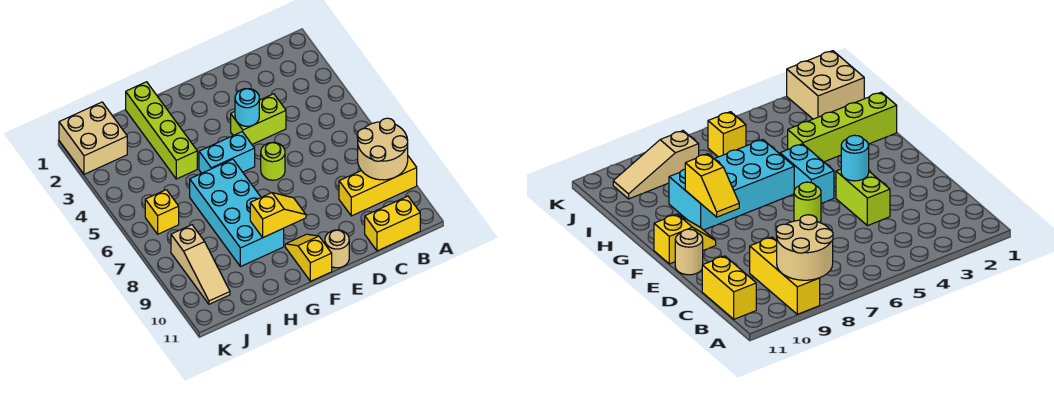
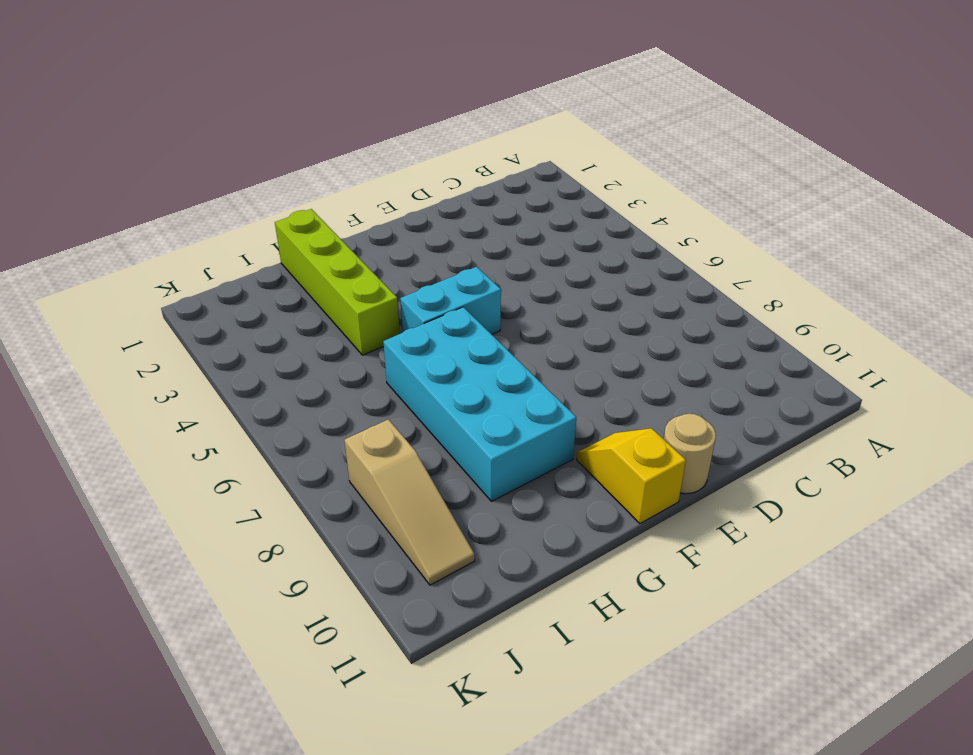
none -> yellow brick A9:C9 level 1
none -> yellow brick B11:C11 level 1
none -> lime brick D4:E4 level 1

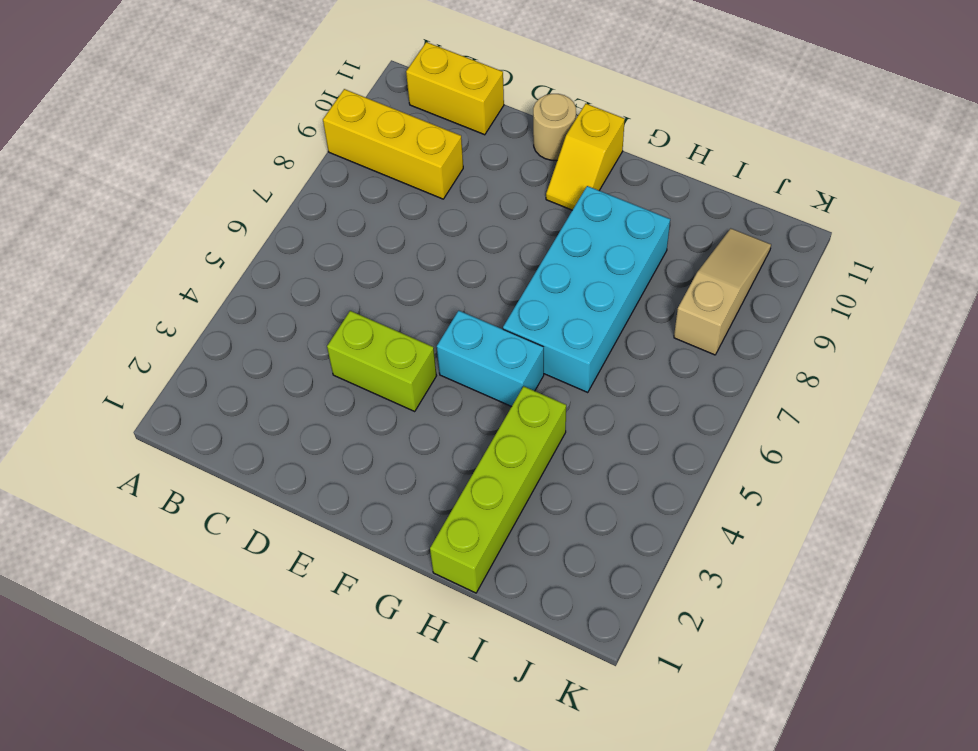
none -> lime round brick E6 level 1
none -> tan brick J1:K2 level 1
none -> yellow brick J6 level 1

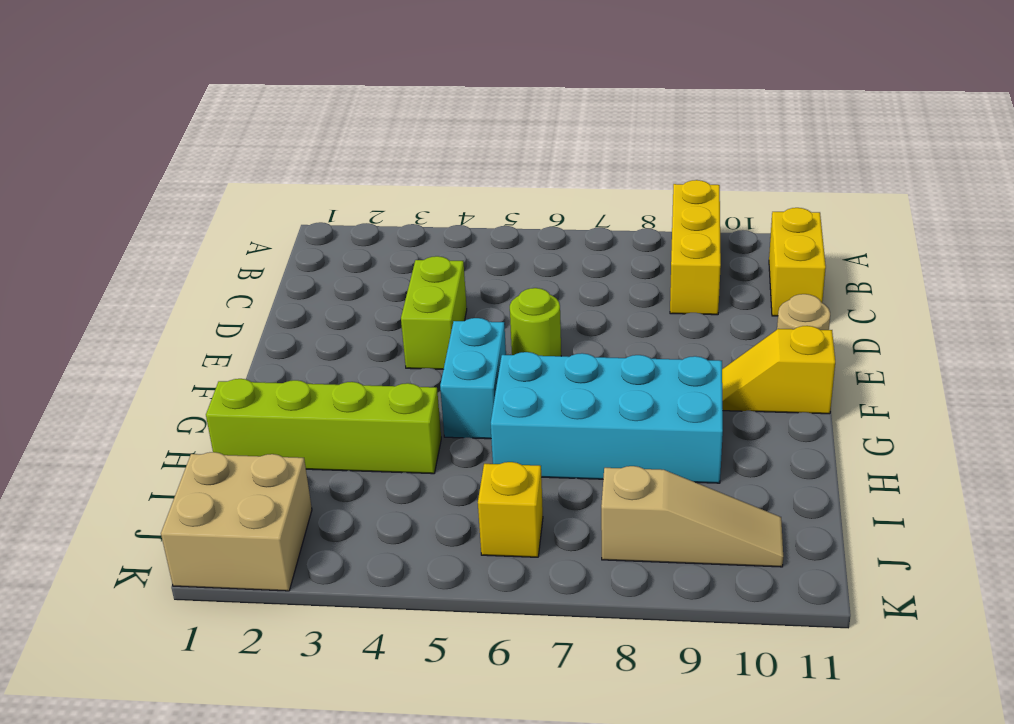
none -> tan round brick A8:B9 level 2
none -> cyan round brick E4 level 2
none -> yellow slope F9:G9 level 2 top G

